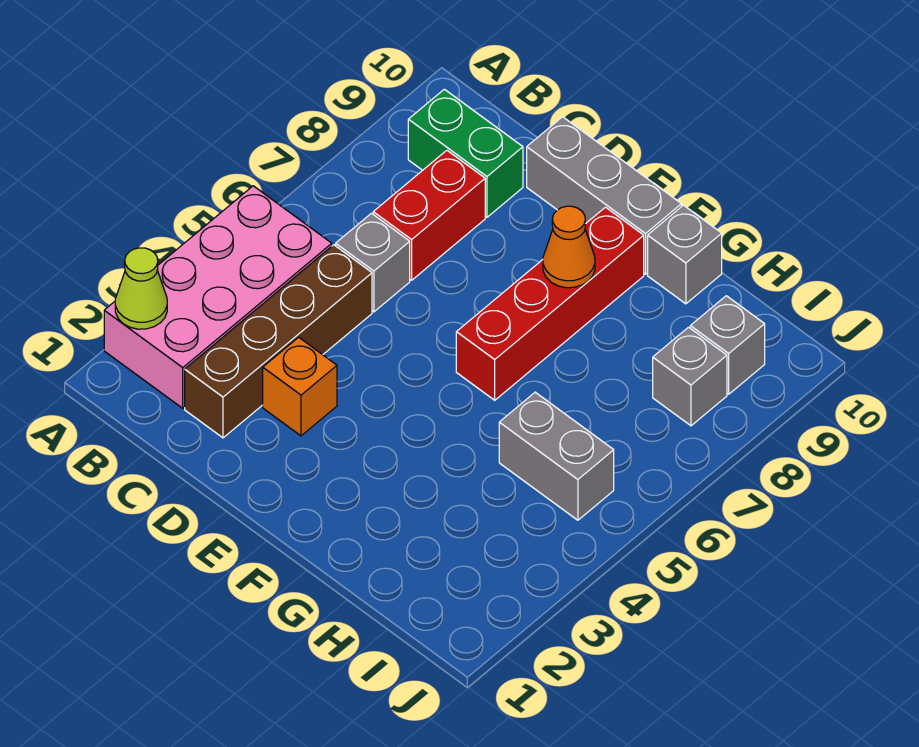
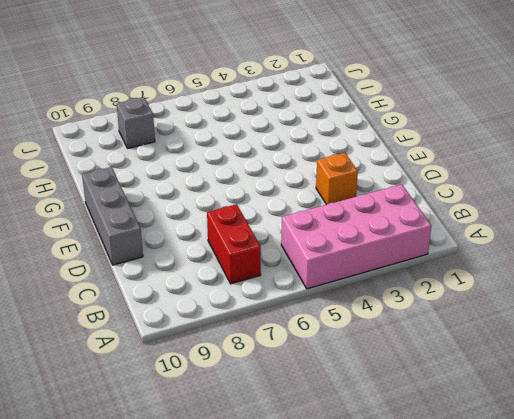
red brick B7:C7 level 1 -> red brick C7:C8 level 1
none -> green brick B9:C9 level 1
none -> brown brick C2:C5 level 1
none -> grey brick C6 level 1

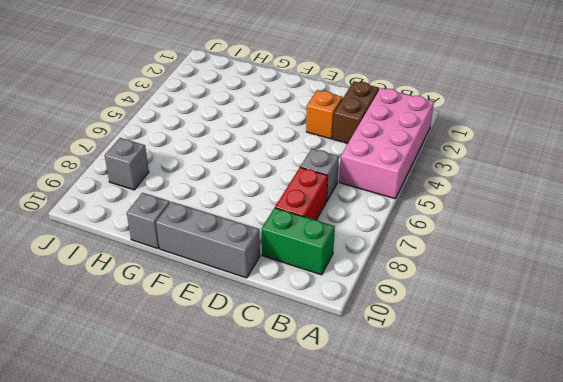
brown brick C2:C3 level 1 -> brown brick C2:C5 level 1
none -> red brick F6:F9 level 1
none -> grey brick H5:I5 level 1
none -> grey brick I9 level 1

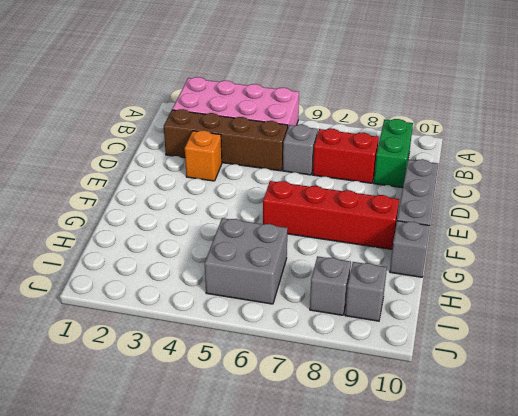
grey brick H5:I6 level 1 -> grey brick H5:I5 level 1
none -> lime cone A2 level 2
none -> orange cone F8 level 2

